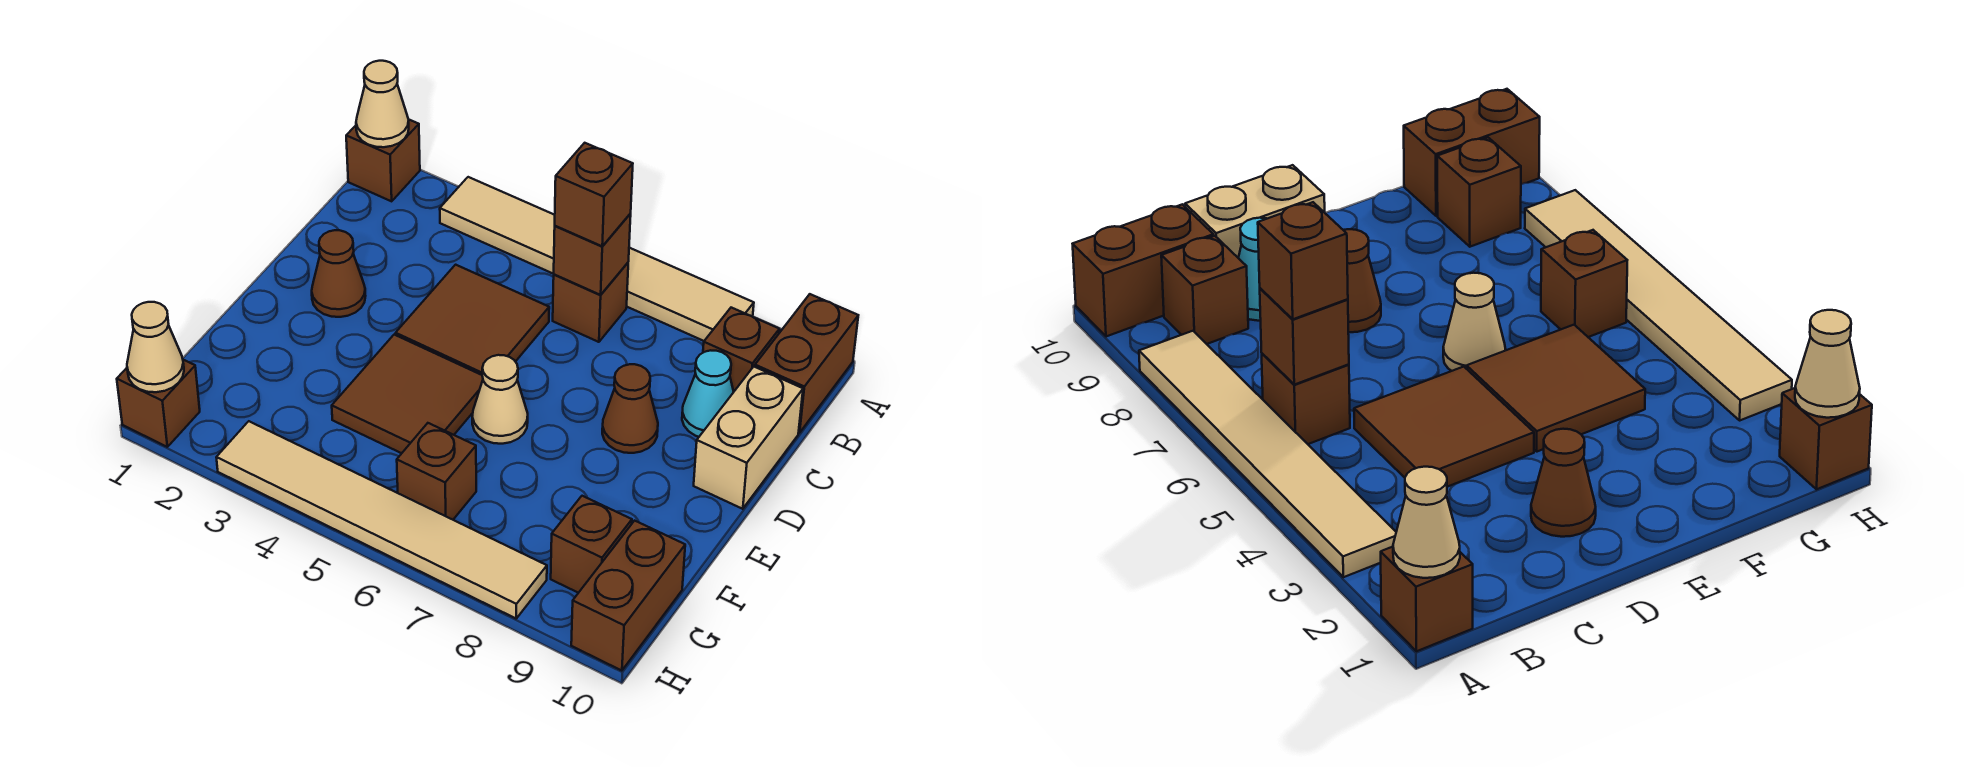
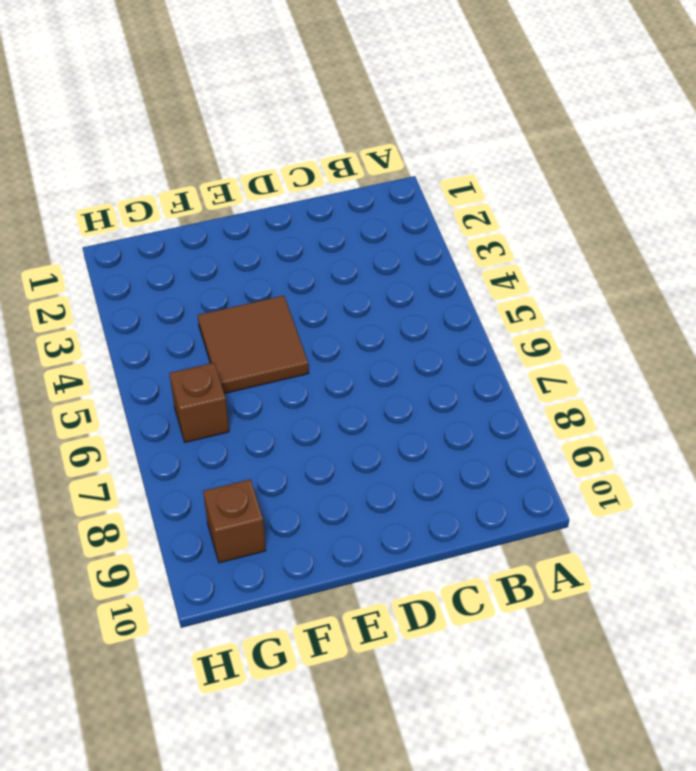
none -> brown brick A1 level 1
none -> tan tile A3:A8 level 1
none -> brown brick A10:B10 level 1

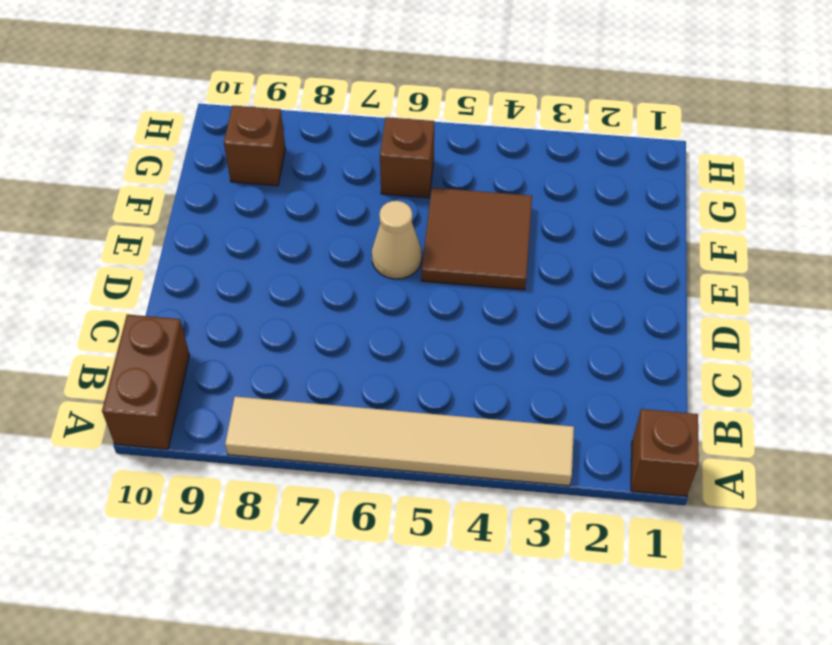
none -> brown brick B6 level 1
none -> brown brick B9 level 1
none -> brown tile C4:D5 level 1

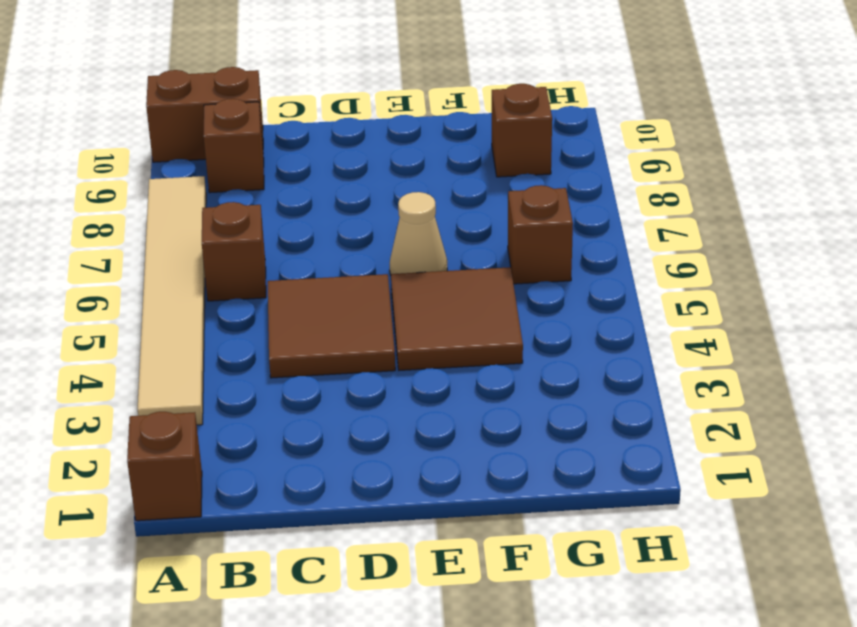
none -> cyan cone C9 level 1
none -> tan brick C10:D10 level 1
none -> brown cone D2 level 1

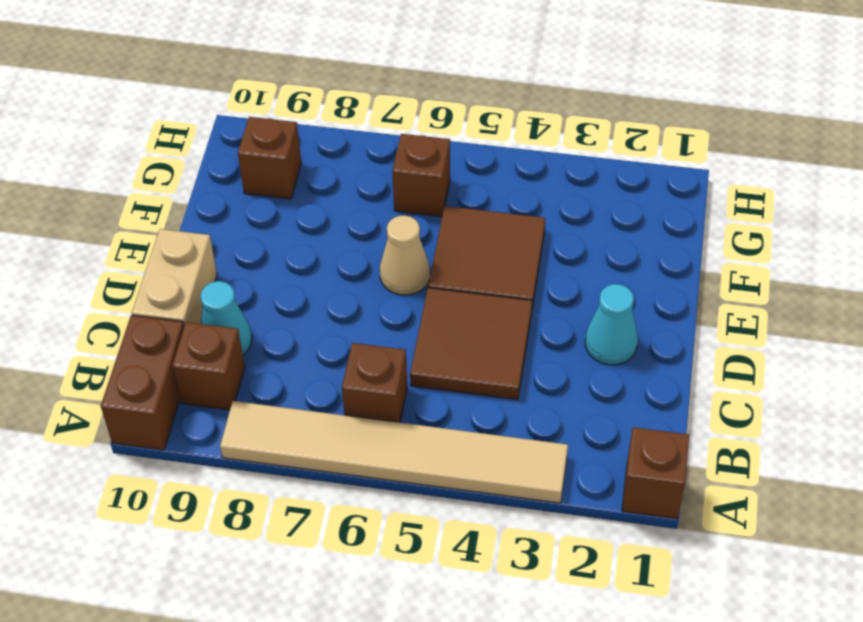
cyan cone D2 level 1 -> brown cone D2 level 1
none -> brown cone D8 level 1
none -> brown brick G10:H10 level 1
none -> brown brick H1 level 1

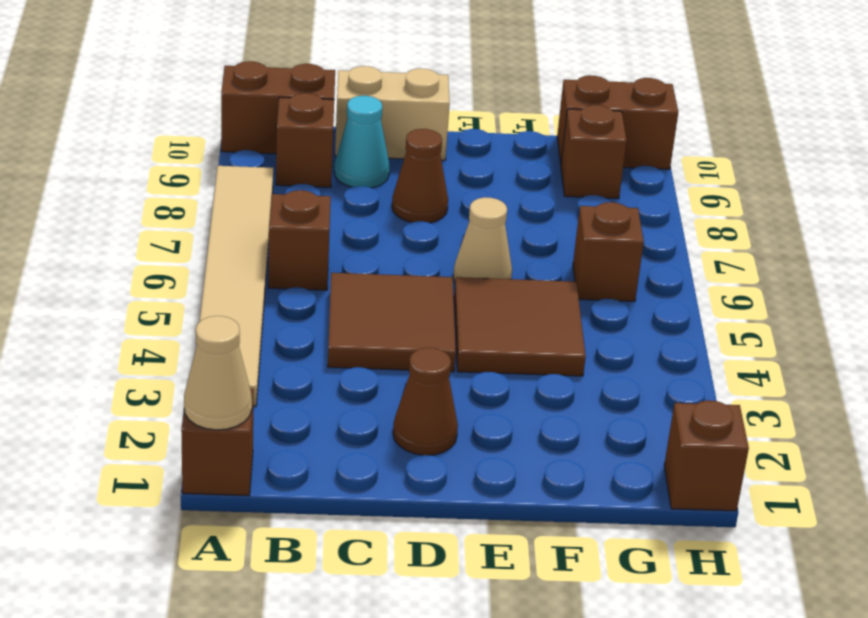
none -> tan tile H3:H8 level 1
none -> brown brick B6 level 2
none -> tan cone H1 level 2

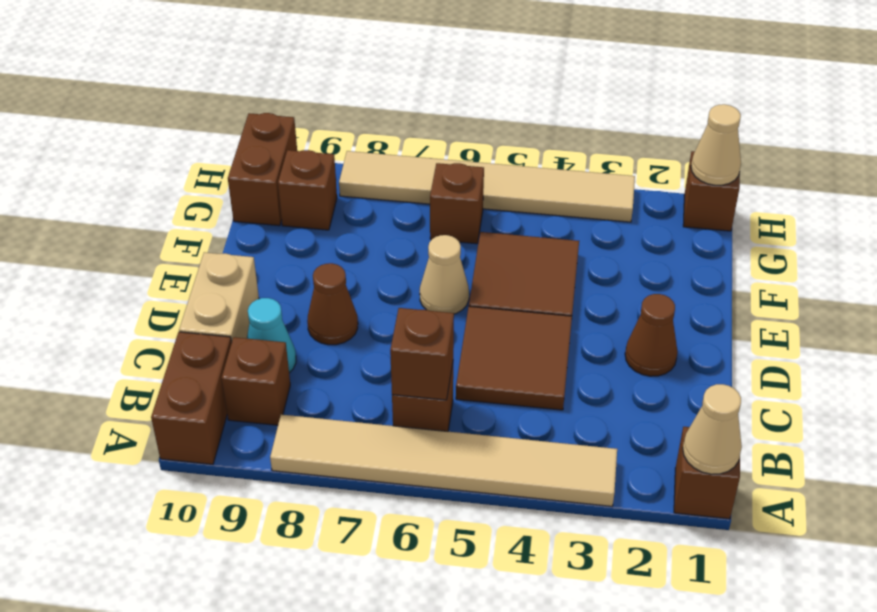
none -> brown brick B6 level 3

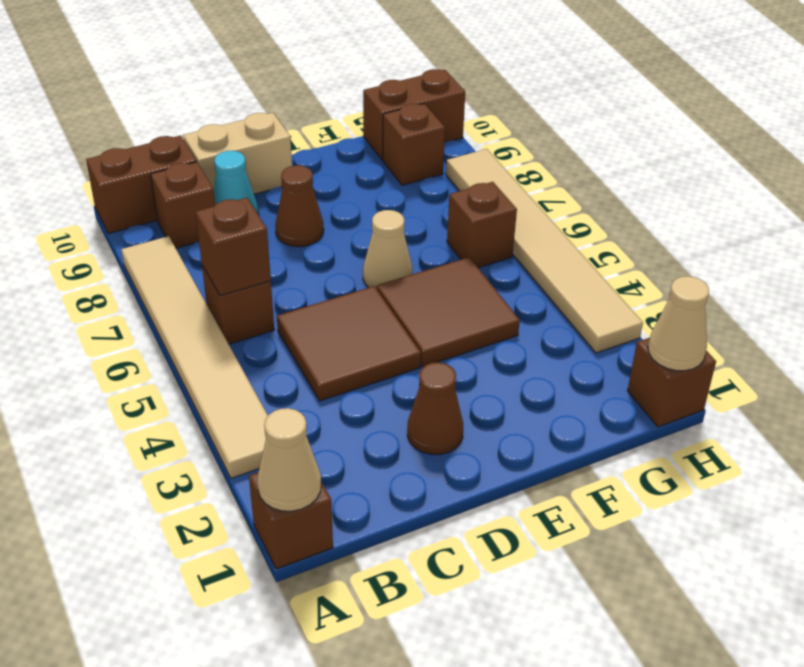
none -> brown brick B6 level 3

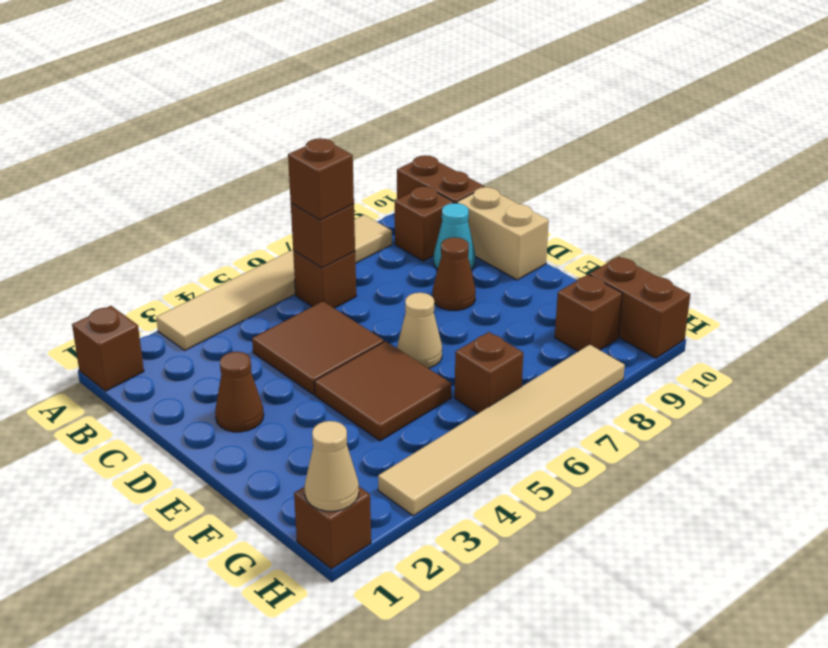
none -> tan cone A1 level 2

